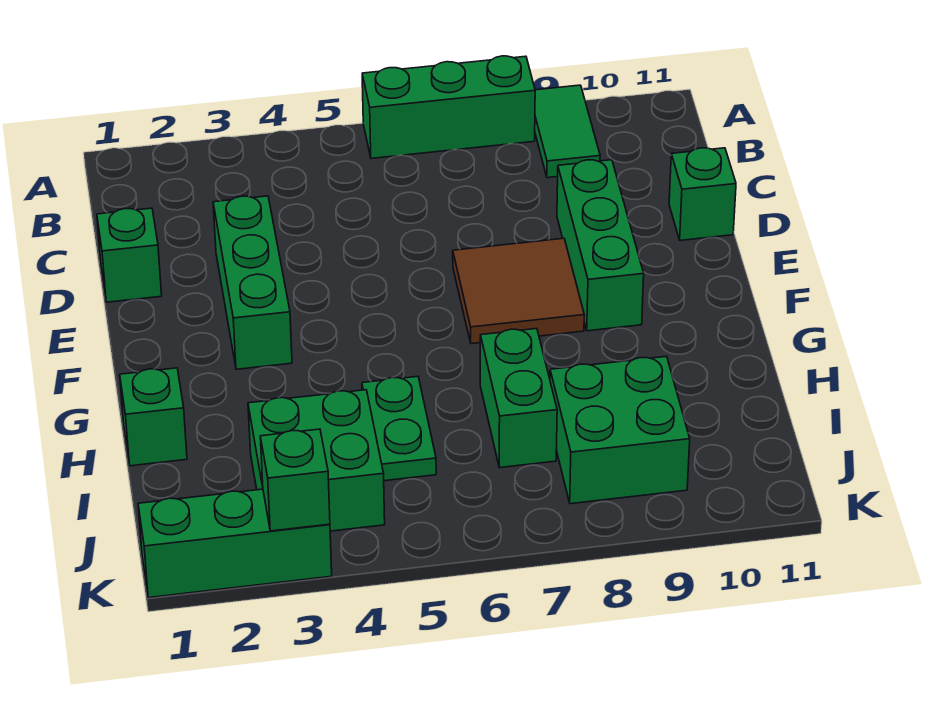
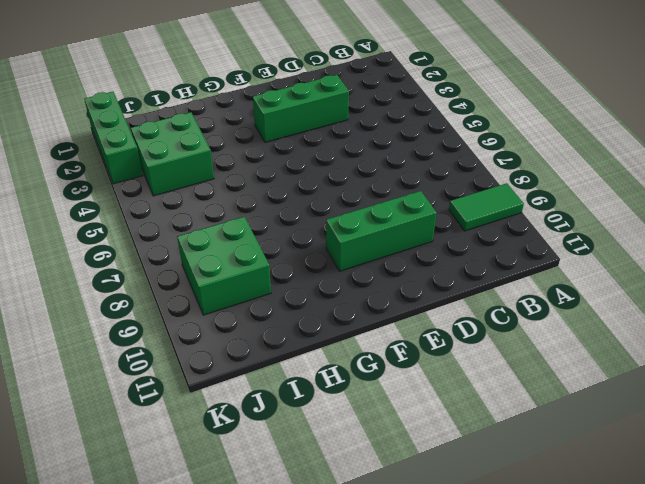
none -> green brick A6:A8 level 1
none -> green brick D1 level 1
none -> green brick D11 level 1

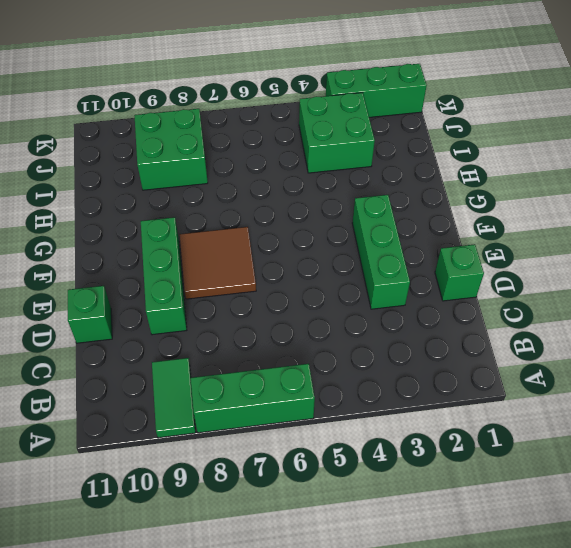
none -> green brick H1 level 1
none -> green plate H5:I5 level 1
none -> green brick H7:I7 level 1

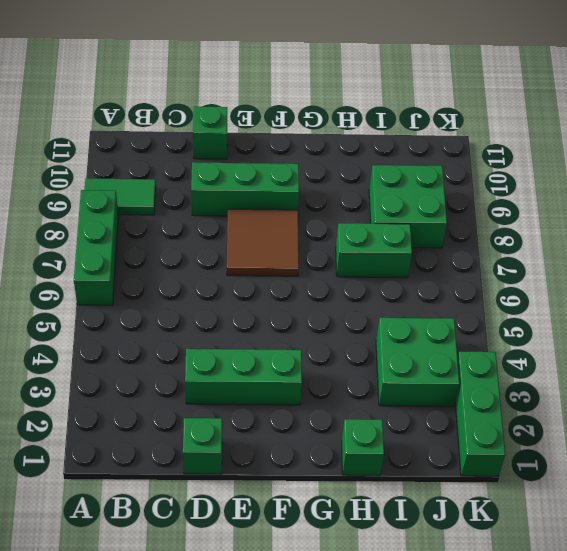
none -> green plate H5:I5 level 1
none -> green brick K3 level 2

